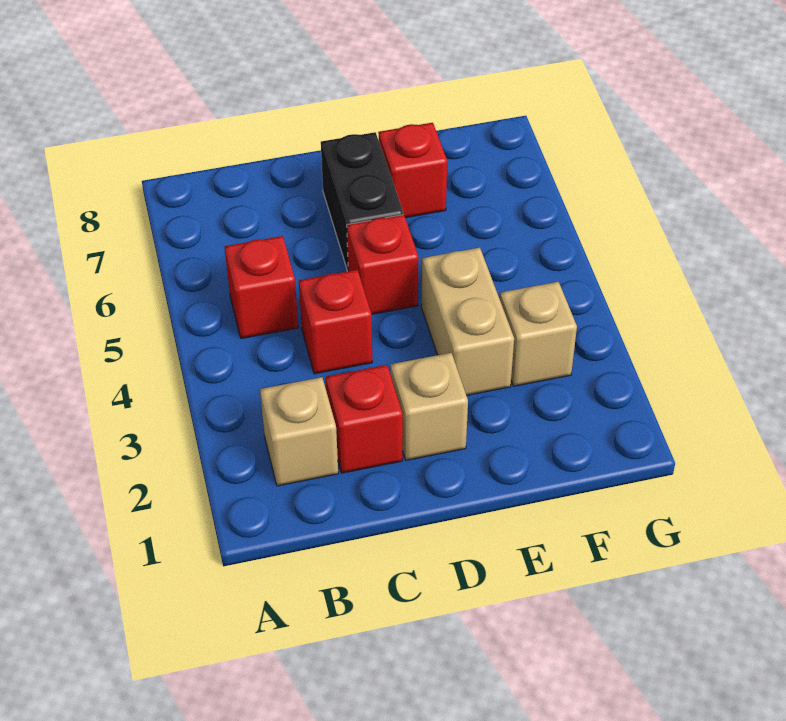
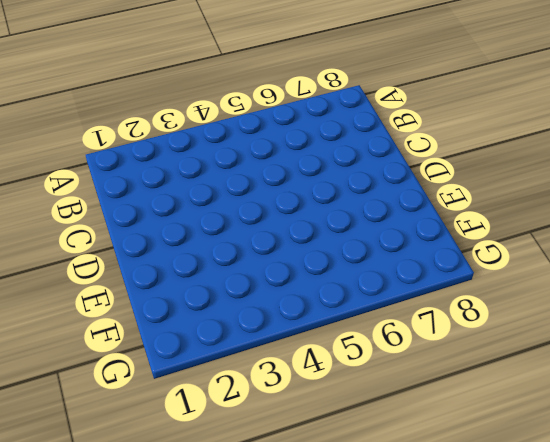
none -> tan brick B2 level 1
none -> red brick B5 level 1

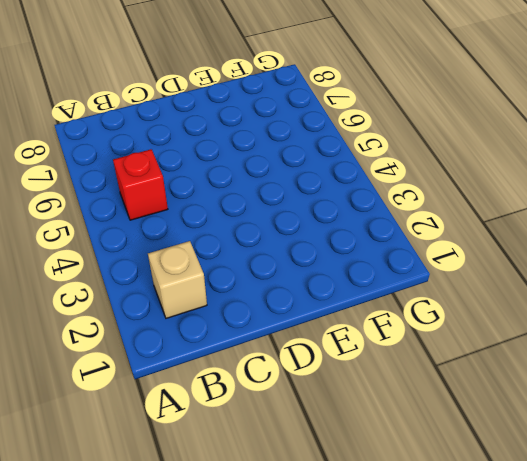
none -> red brick C2 level 1
none -> red brick C4 level 1

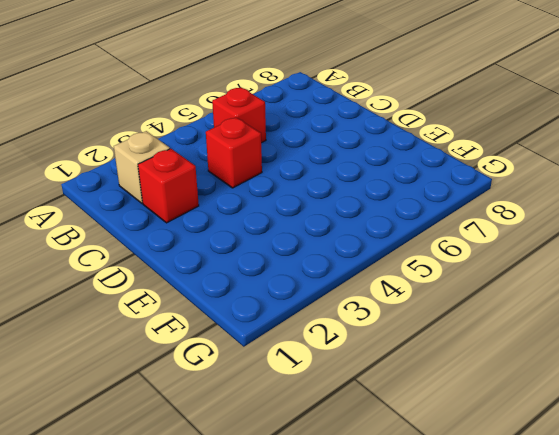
none -> tan brick D2 level 1
none -> red brick D5 level 1

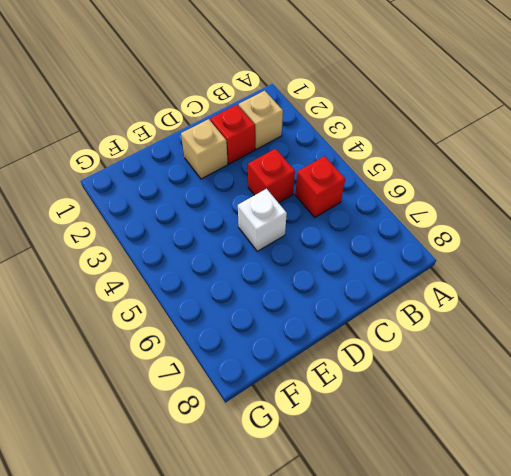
white brick D5 level 1 -> red brick D5 level 1
none -> black brick D6:D7 level 1
none -> tan brick E3:E4 level 1

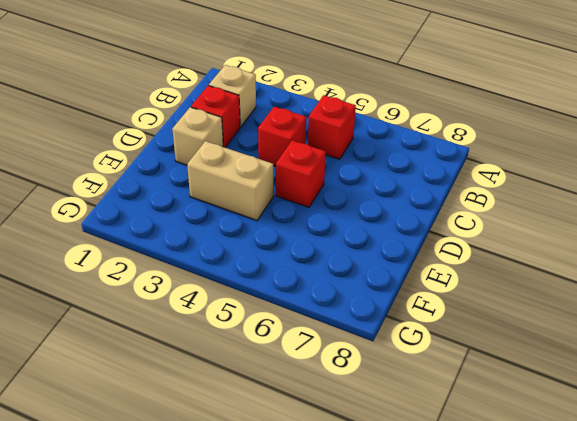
none -> black brick D6:D7 level 1
none -> red brick E7 level 1

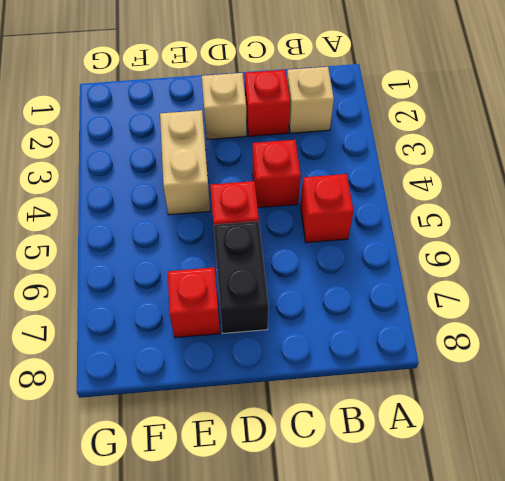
none -> tan brick F3 level 1

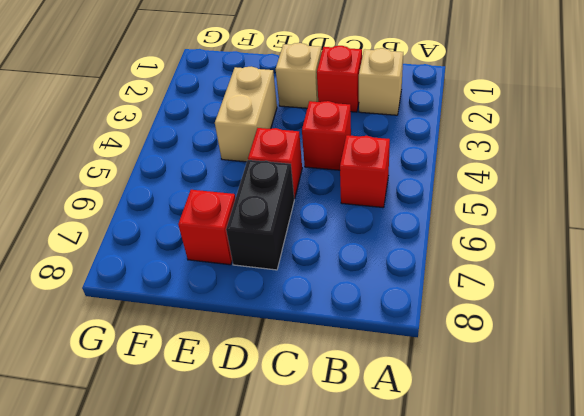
none -> tan brick F3 level 1

